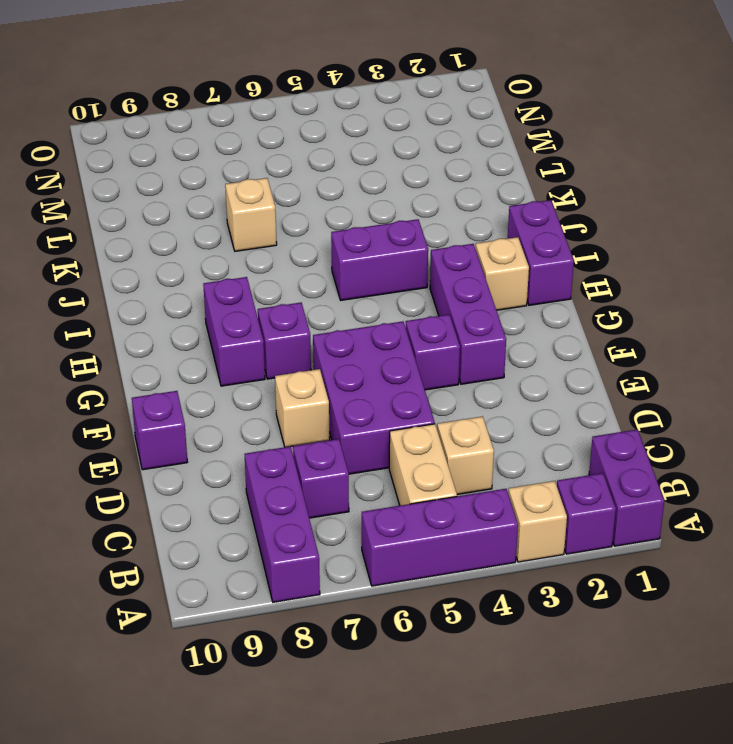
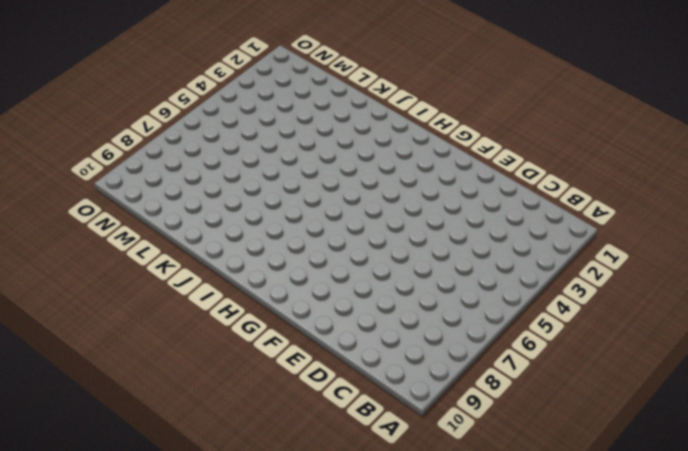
none -> purple brick A1:B1 level 1
none -> purple brick A2 level 1
none -> tan brick A3 level 1

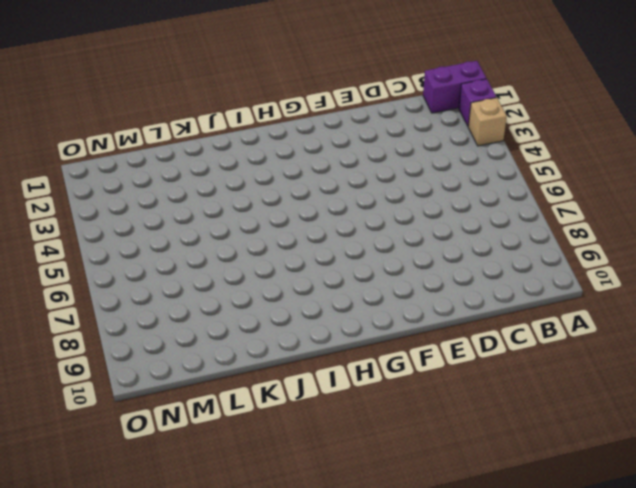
none -> purple brick A4:A6 level 1
none -> purple brick A8:C8 level 1
none -> tan brick B5:C5 level 1

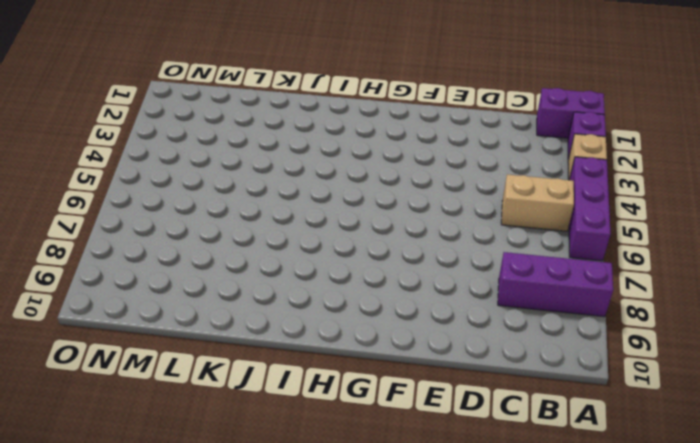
none -> tan brick C4 level 1
none -> purple brick C7 level 1
none -> purple brick D5:F6 level 1

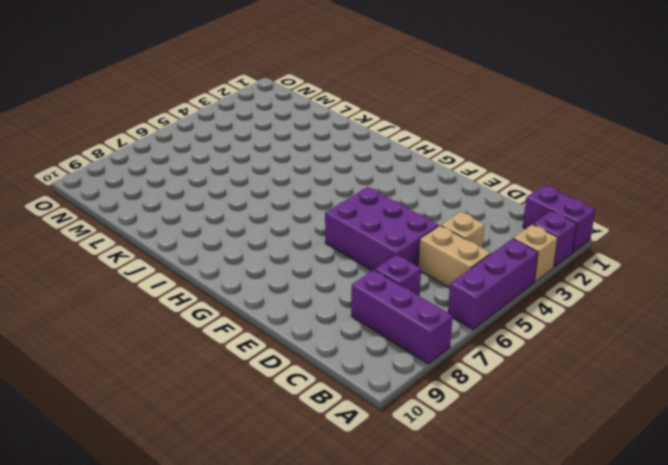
none -> tan brick E7 level 1
none -> purple brick E10 level 1
none -> purple brick F3:H3 level 1

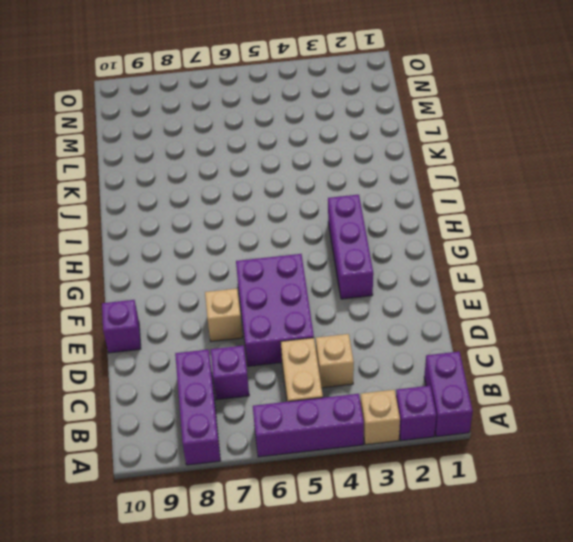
none -> purple brick F4 level 1
none -> purple brick G7 level 1
none -> purple brick G8:H8 level 1

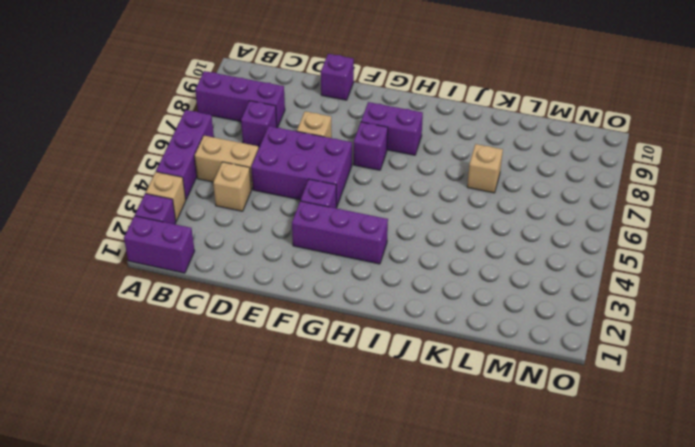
none -> purple brick H1:I1 level 1
none -> tan brick H2 level 1
none -> purple brick I4:I5 level 1

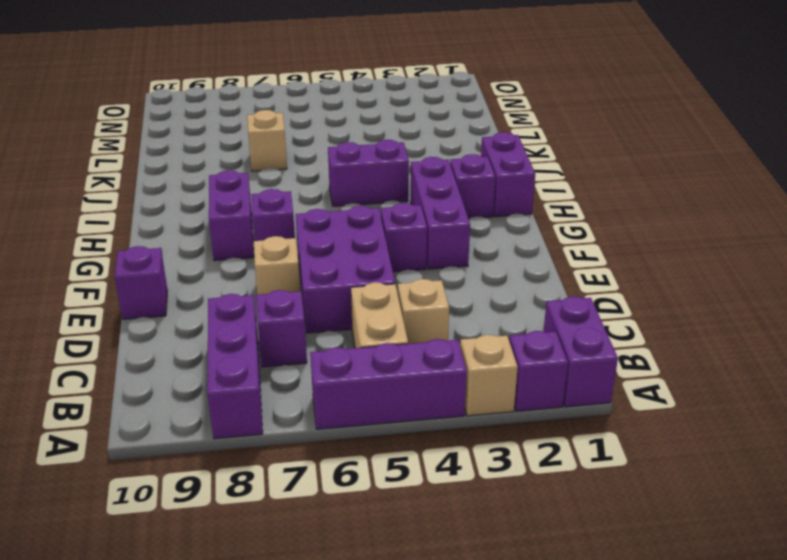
purple brick H2 level 1 -> tan brick H2 level 1

